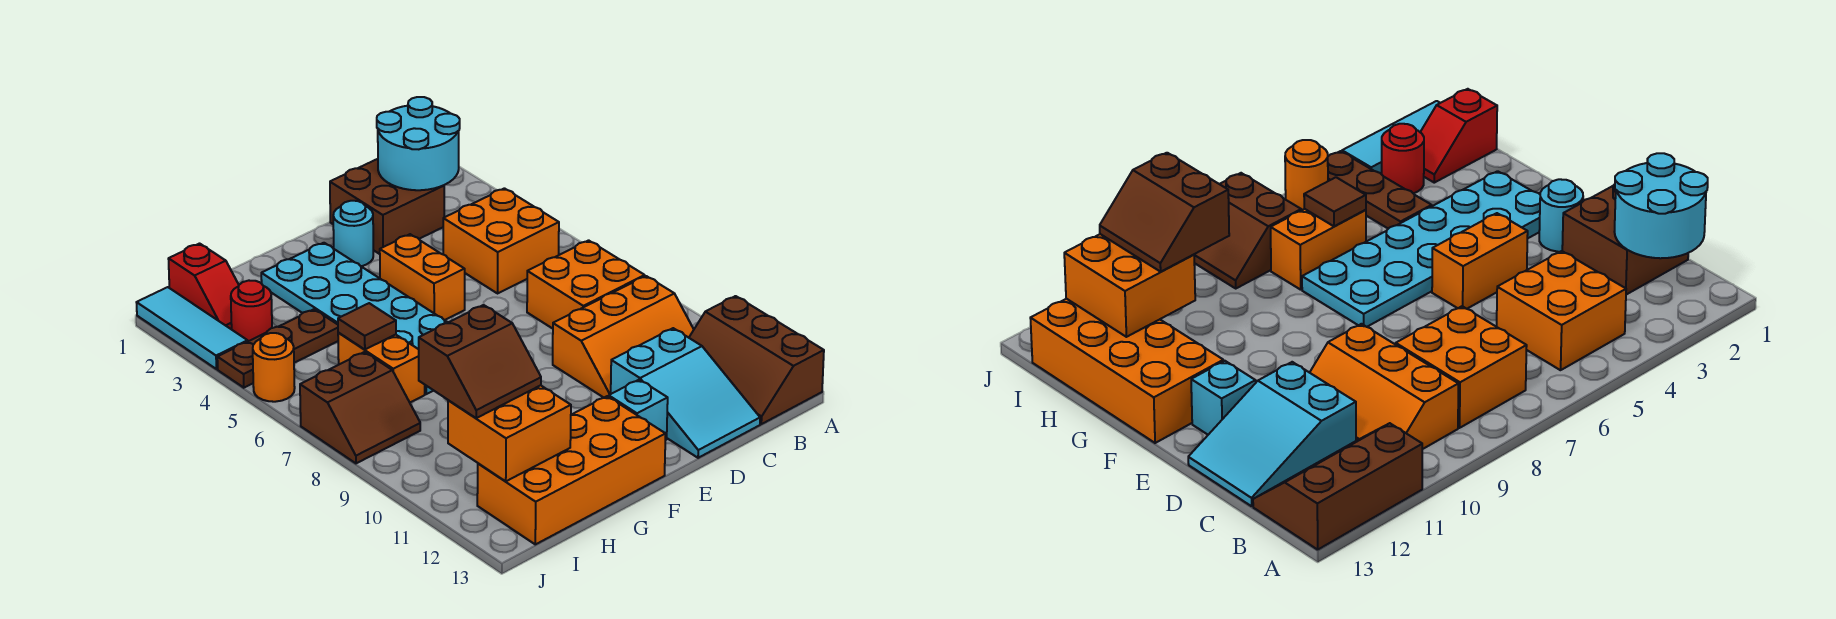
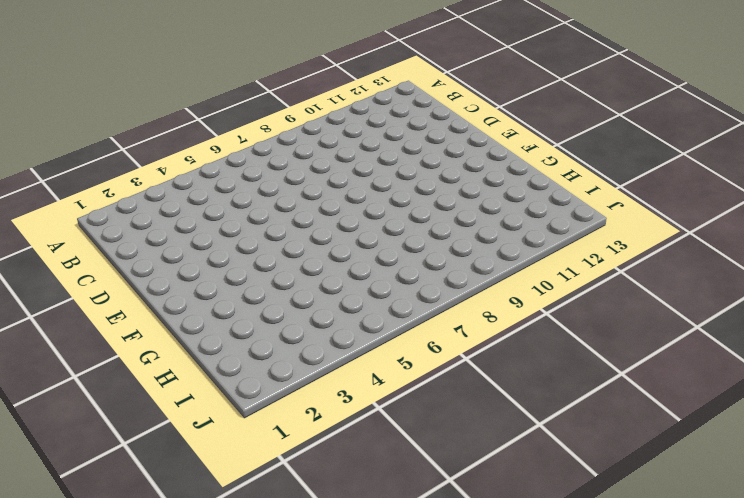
none -> brown slope A11:B13 level 1 top A
none -> orange brick B4:C5 level 1
none -> orange brick B7:C8 level 1

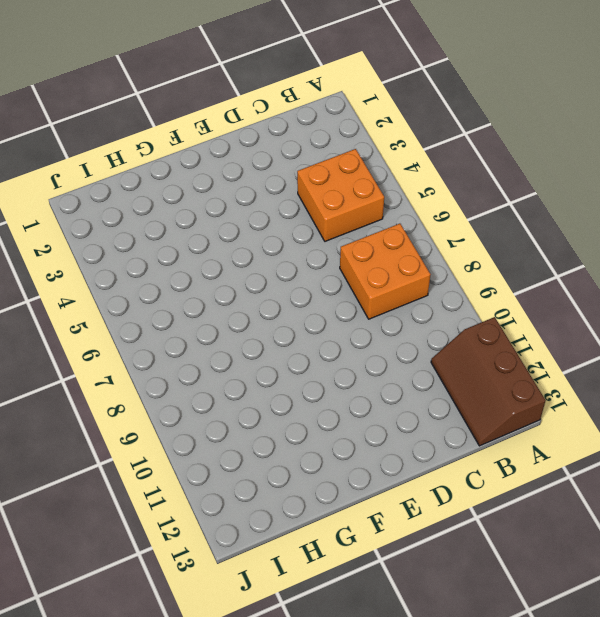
none -> orange slope B9:D10 level 1 top 9
none -> brown brick C1:D2 level 1
none -> cyan slope C11:D13 level 1 top 11

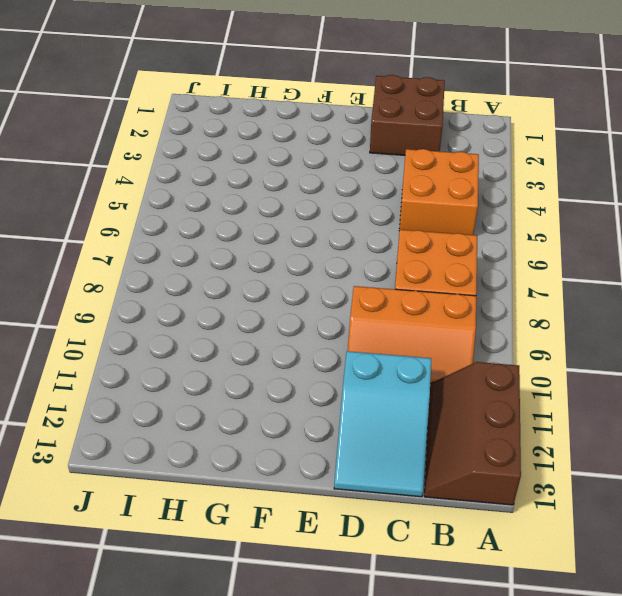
none -> cyan round brick E2 level 1
none -> orange brick E4:E5 level 1
none -> cyan brick E12 level 1

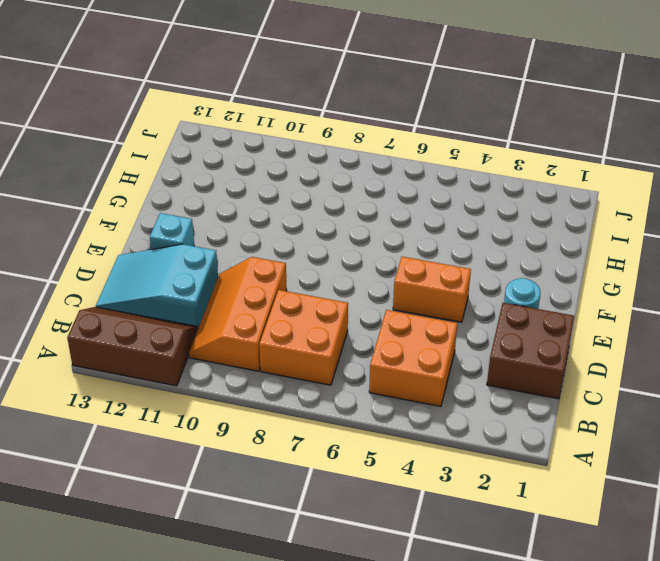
none -> cyan plate F2:G7 level 1
none -> orange brick F12:I13 level 1
none -> brown plate H4:J4 level 1

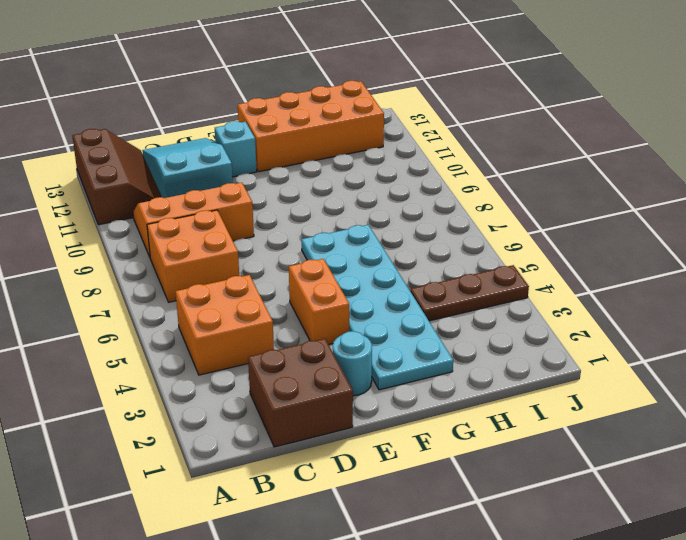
none -> orange brick H6:H7 level 1
none -> red slope I1:I2 level 1 top 1
none -> red round brick I3 level 1

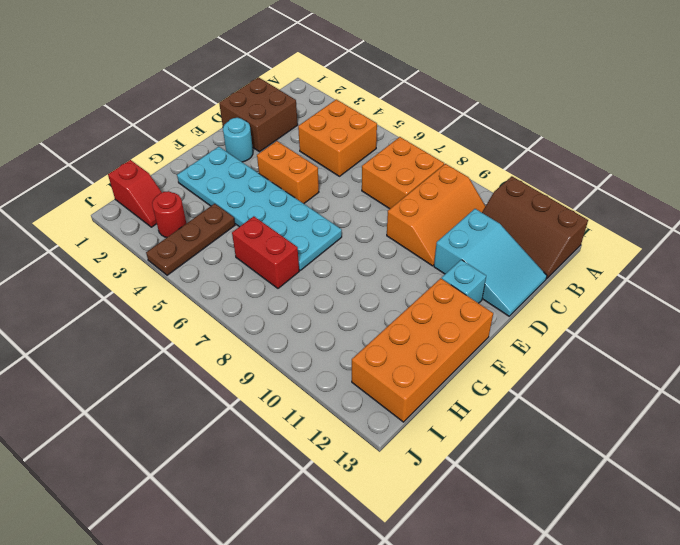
red brick H6:H7 level 1 -> orange brick H6:H7 level 1
none -> brown slope I7:J8 level 1 top 7
none -> cyan tile J1:J3 level 1
none -> orange round brick J5 level 1

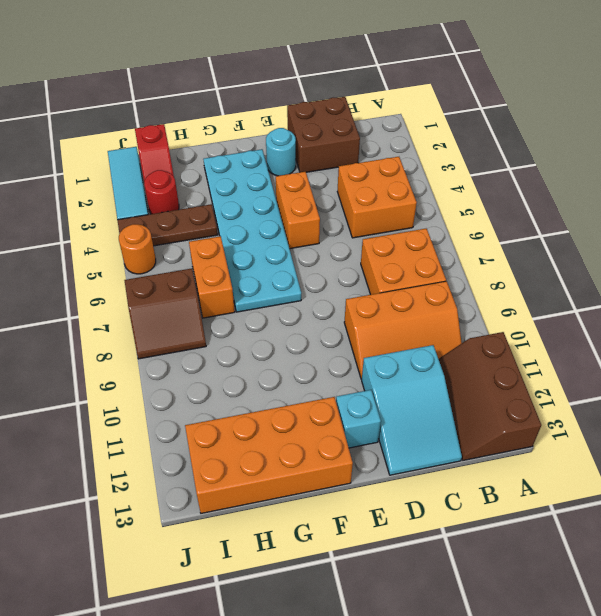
none -> cyan round brick B1:C2 level 2
none -> brown tile H6 level 2
none -> orange brick H11:I12 level 2

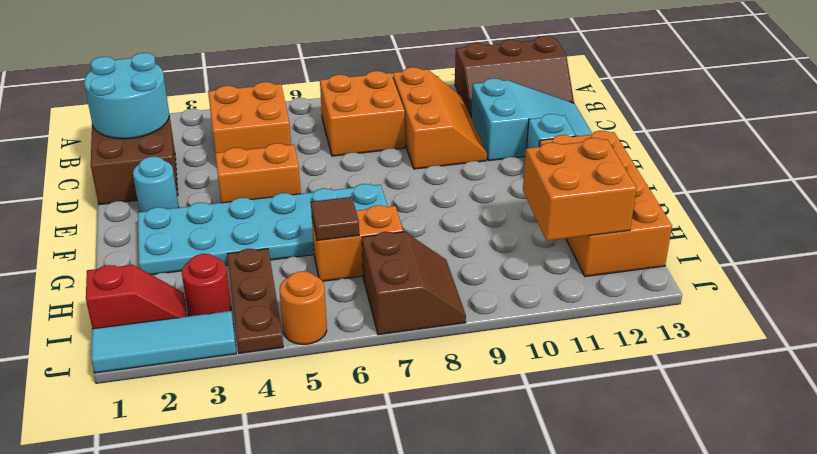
none -> brown slope H10:I11 level 3 top 10

